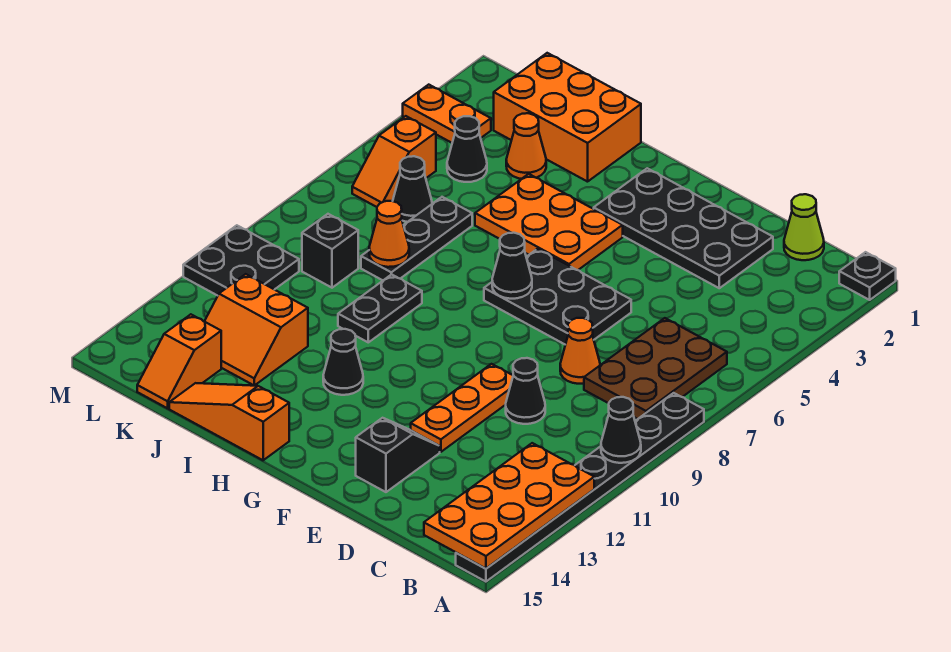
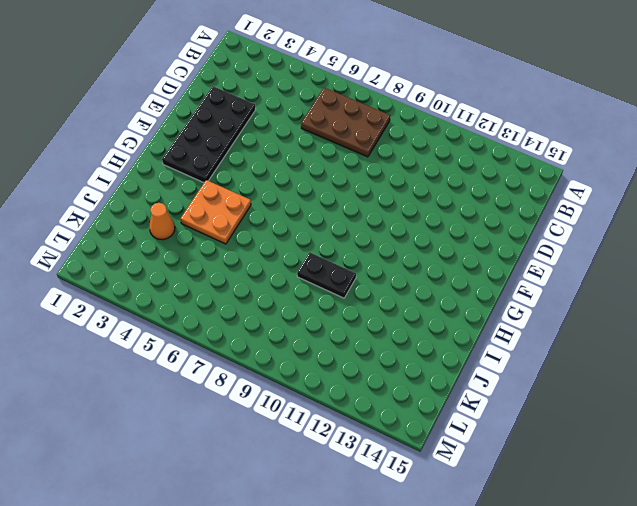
orange plate H4:I5 level 1 -> orange plate G4:I5 level 1
none -> black plate A1 level 1
none -> black plate A8:A15 level 1
none -> lime cone C1 level 1

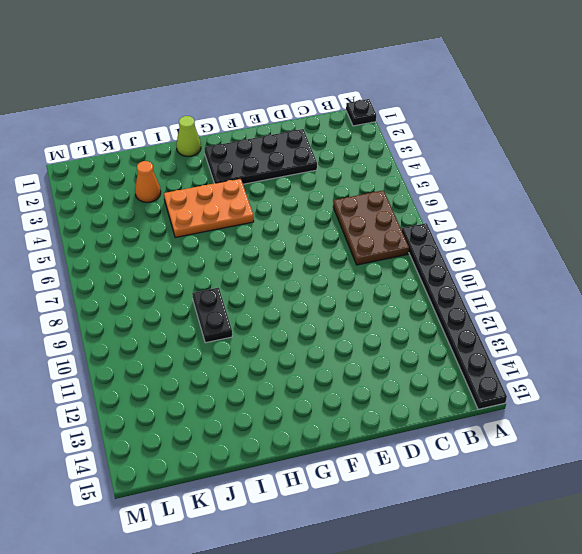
lime cone H1 level 1 -> lime cone C1 level 1
none -> orange cone D8 level 1
none -> black cone D10 level 1
none -> black plate E6:G7 level 1

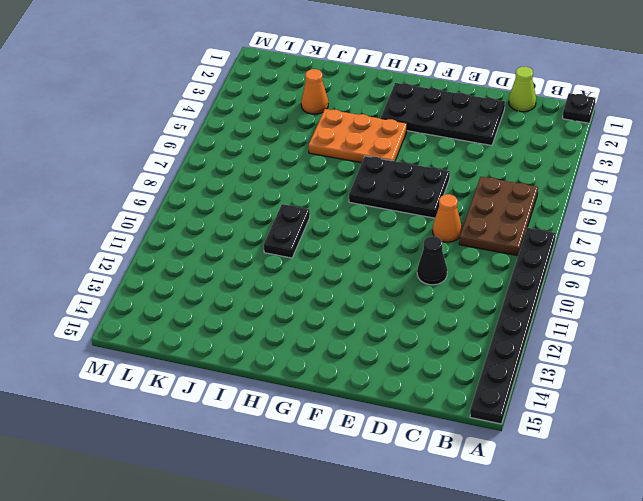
none -> orange plate E10:E12 level 1
none -> black slope E13:E14 level 1 top 14
none -> black cone H12 level 1

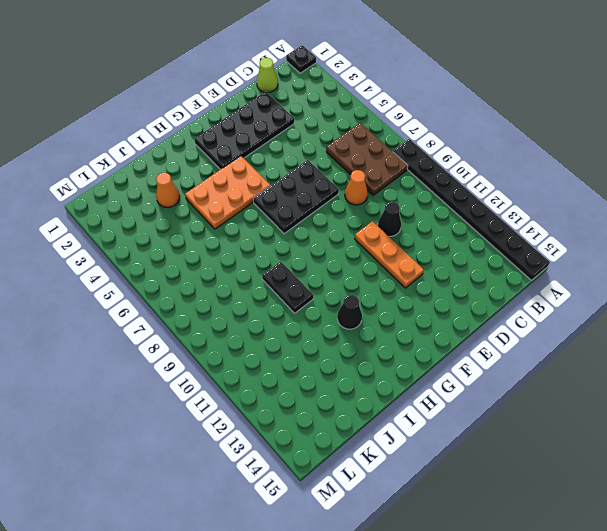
none -> black slope E13:E14 level 1 top 14
none -> orange slope H15:J15 level 1 top H
none -> orange brick I1:K2 level 1

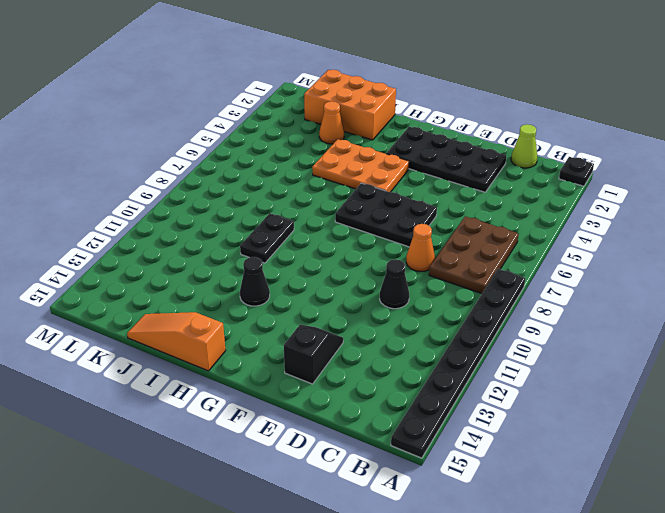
none -> orange plate E10:E12 level 1
none -> black plate J6:J8 level 1
none -> orange slope J12:K13 level 1 top 12

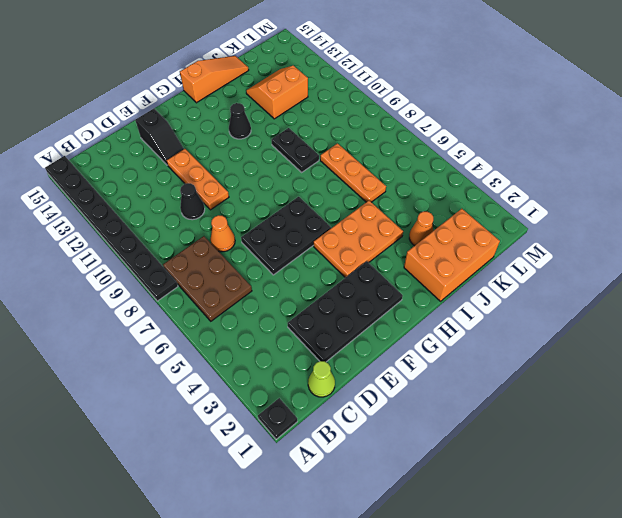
orange plate J6:J8 level 1 -> black plate J6:J8 level 1
none -> black cone K4 level 1
none -> black cone K6 level 1
none -> black brick K9 level 1

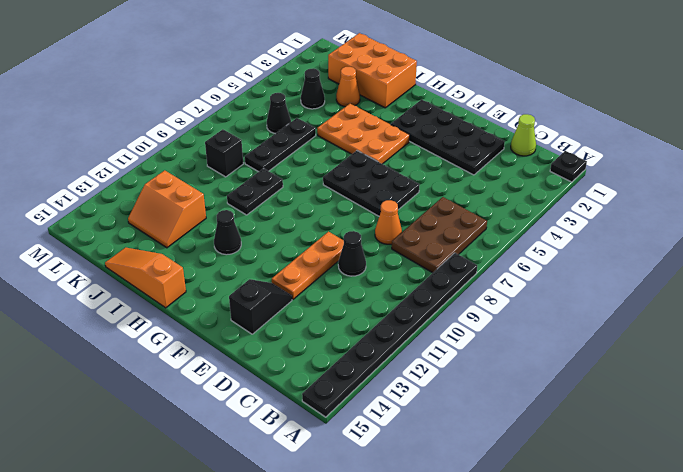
none -> orange slope K14:K15 level 1 top 14
none -> orange plate L3:M3 level 1
none -> orange slope L5:L6 level 1 top 5

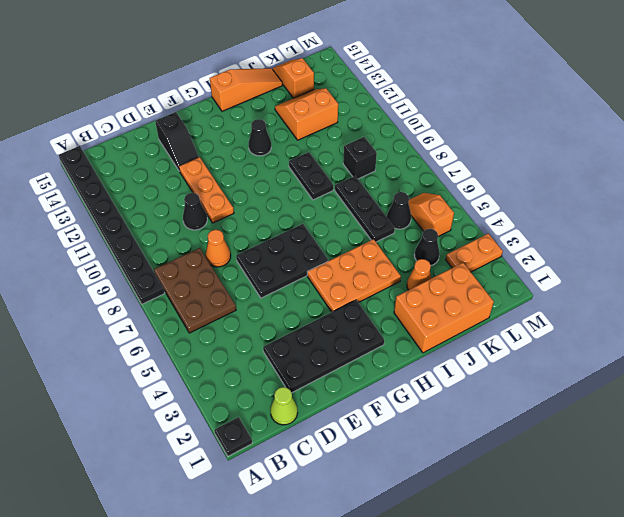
none -> black plate L10:M11 level 1
none -> black cone A10 level 2
none -> orange plate A12:B15 level 2

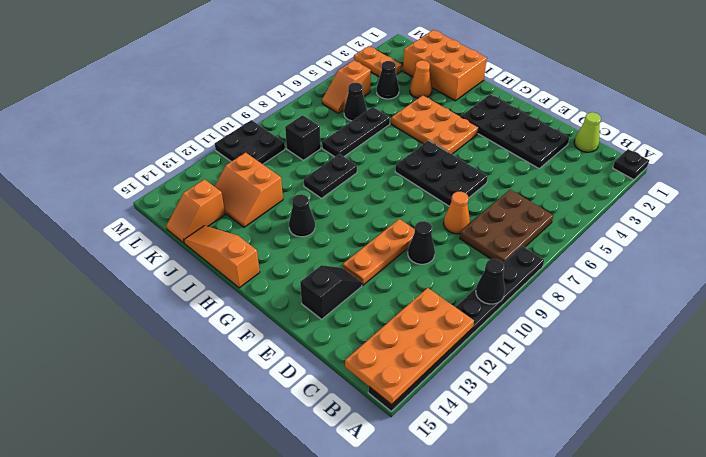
none -> black cone G7 level 2
none -> orange cone J8 level 2

